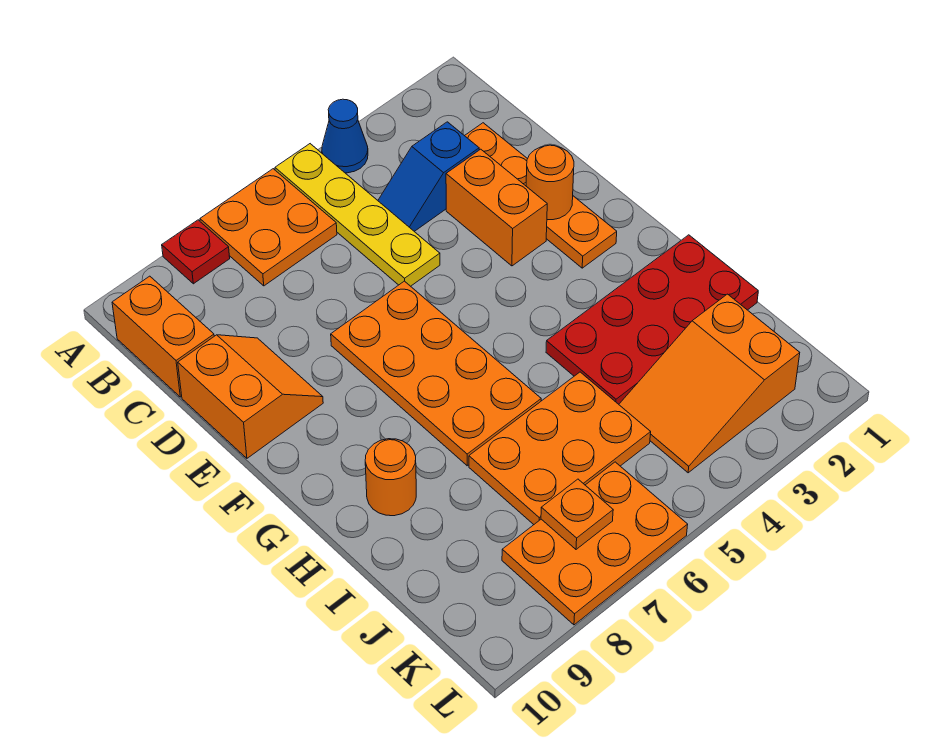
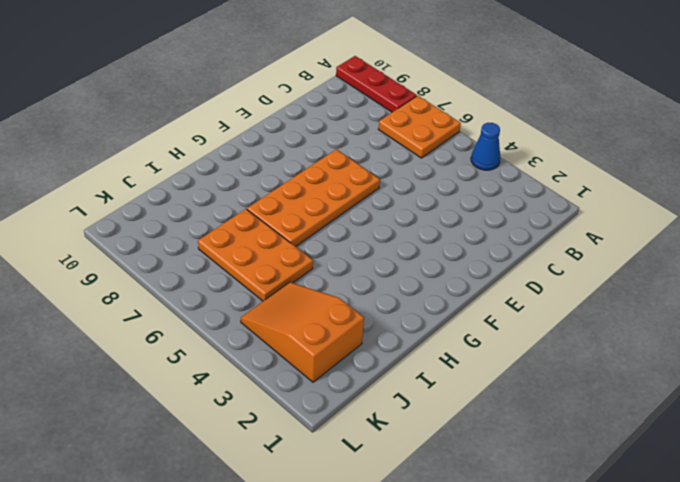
red plate A8:A10 level 1 -> red plate A8 level 1
none -> yellow plate A5:D5 level 1
none -> orange brick B10:C10 level 1
none -> orange plate C2:F2 level 1

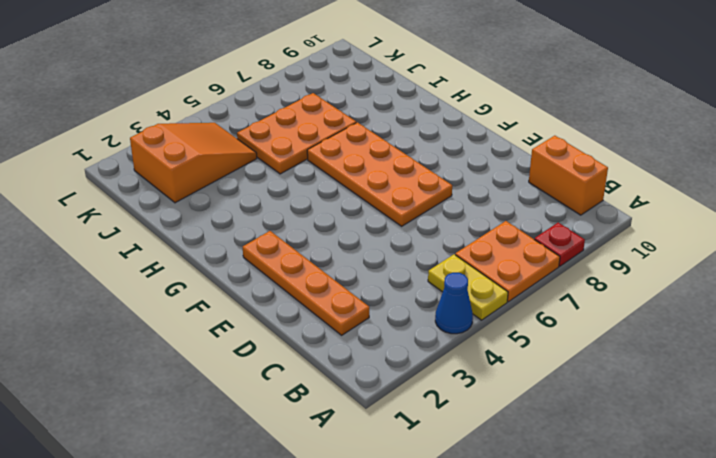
yellow plate A5:B5 level 1 -> yellow plate A5:D5 level 1
none -> blue slope C3:C4 level 1 top 3
none -> orange brick D3:E3 level 1
none -> orange slope D9:E10 level 1 top 10

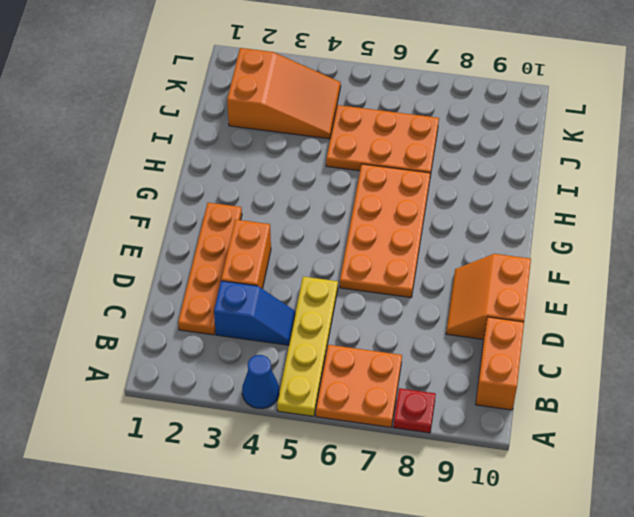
none -> red plate H1:I4 level 1
none -> orange round brick H9 level 1
none -> orange plate K6:L8 level 1

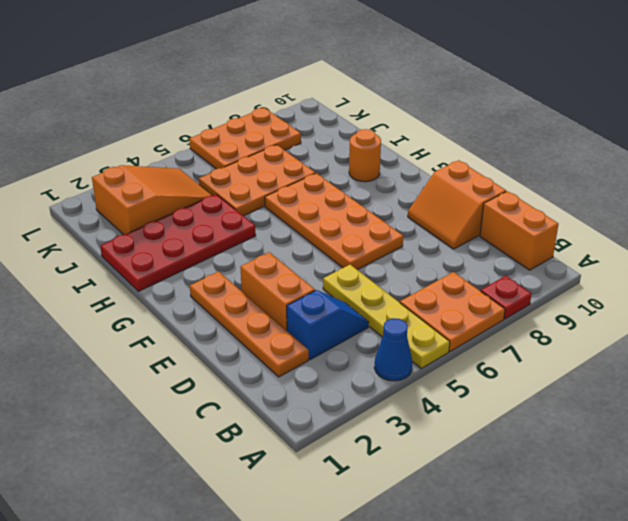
none -> orange round brick E2 level 2
none -> orange plate K7 level 2

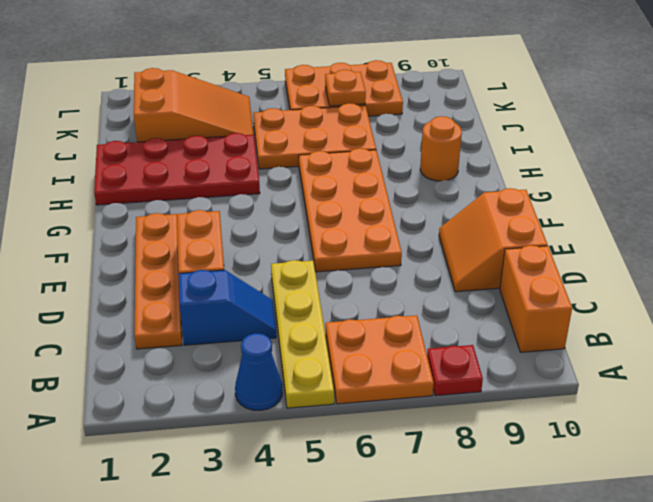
none -> orange round brick E2 level 2

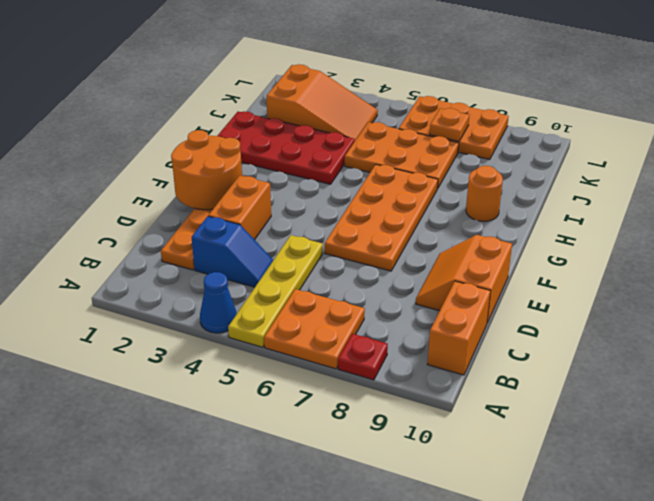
orange round brick E1:F2 level 2 -> orange round brick E2 level 2

